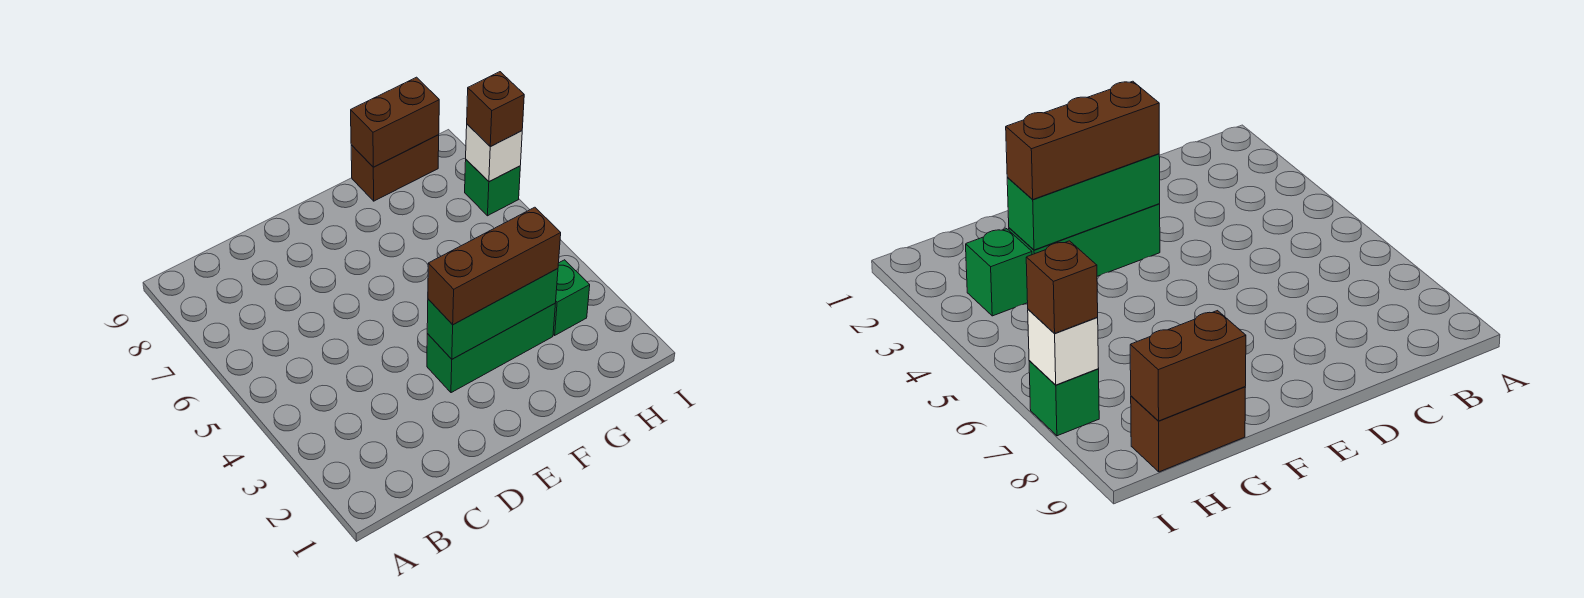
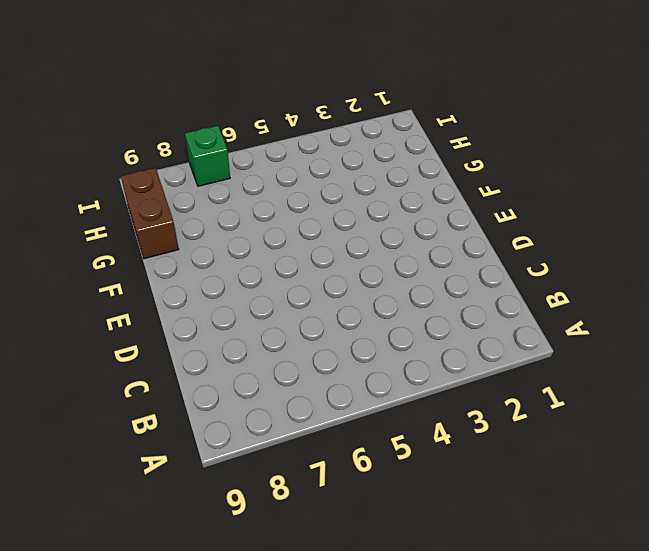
none -> green brick E3:G3 level 1
none -> green brick H3 level 1

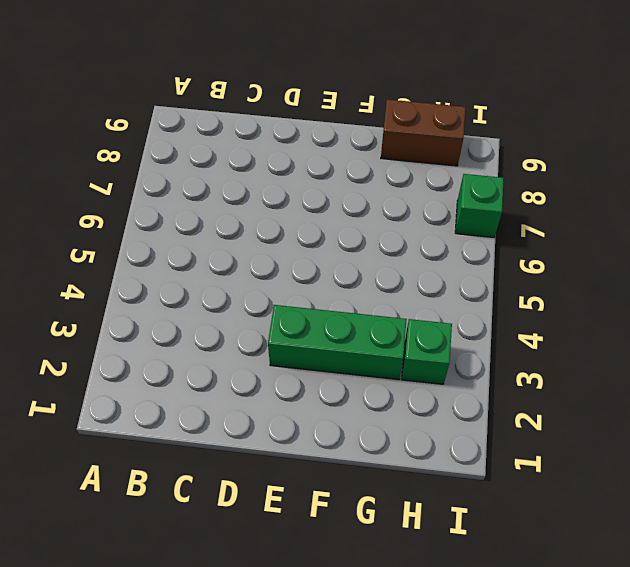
none -> green brick E3:G3 level 2
none -> brown brick G9:H9 level 2

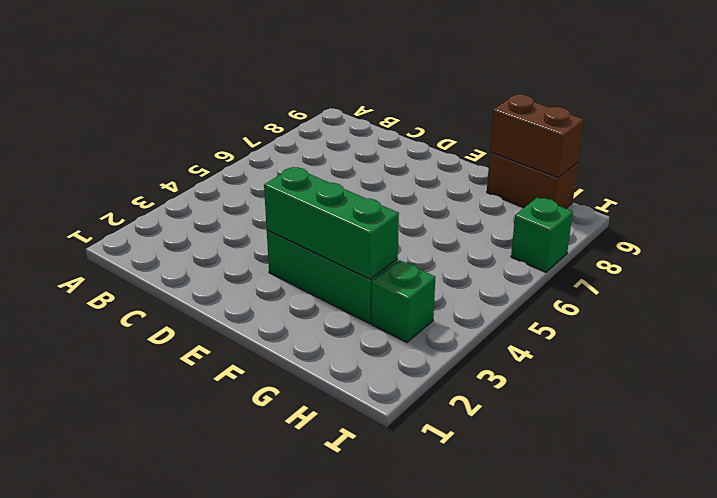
none -> white brick I7 level 2
none -> brown brick E3:G3 level 3

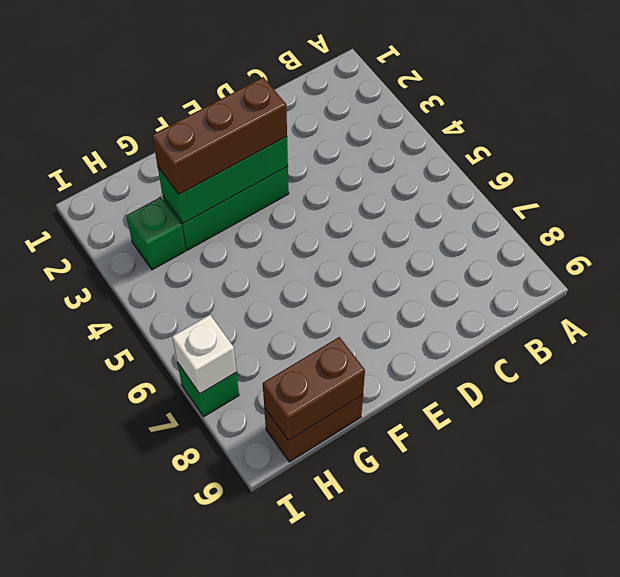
none -> brown brick I7 level 3

